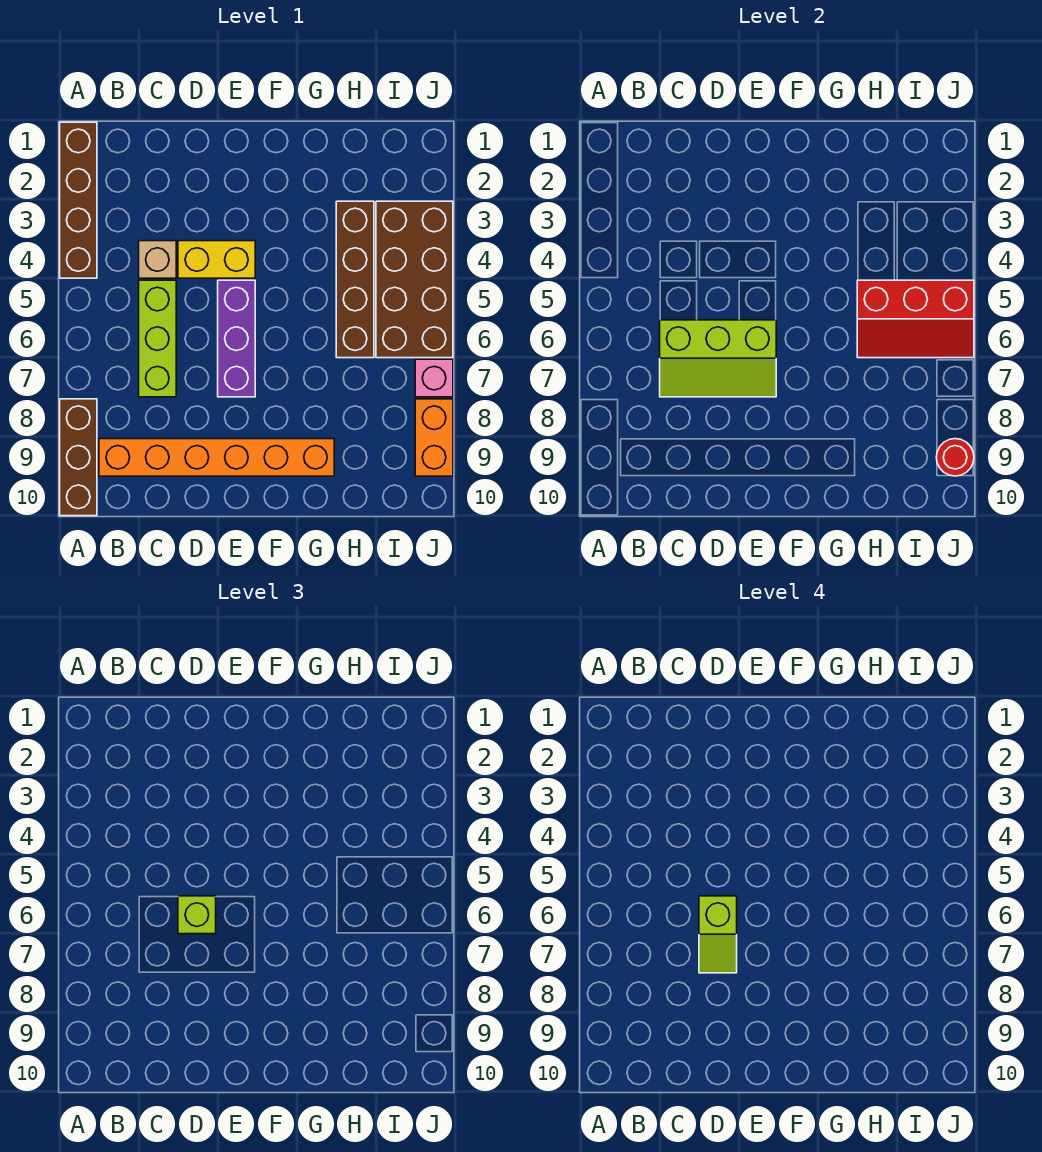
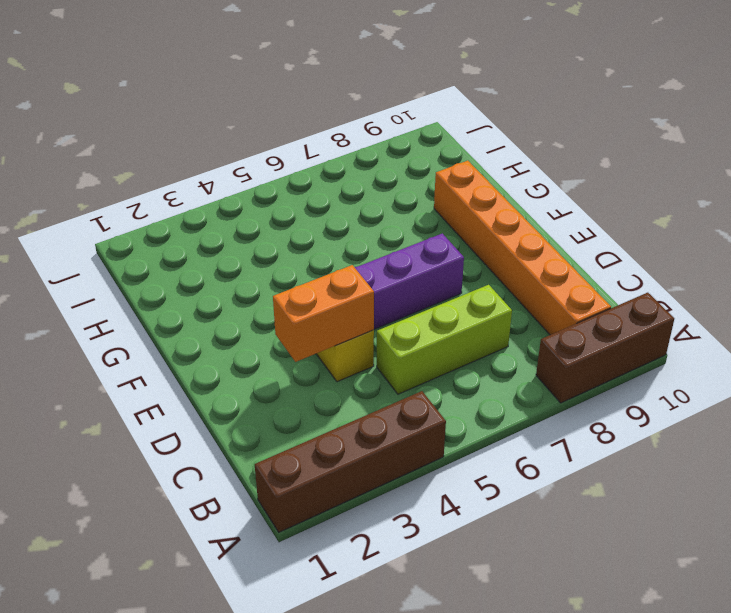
orange brick D3:D4 level 2 -> orange brick J8:J9 level 1
none -> tan brick C4 level 1
none -> brown brick H3:H6 level 1
none -> brown brick I3:J6 level 1

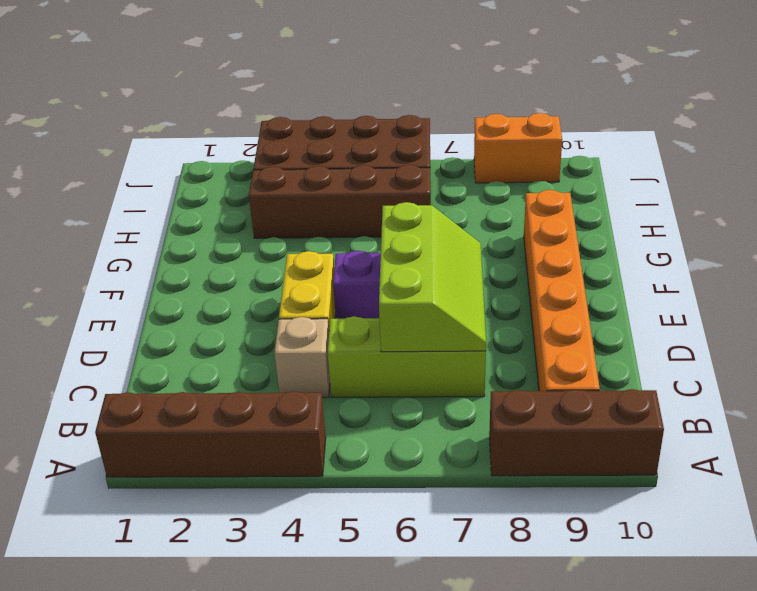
none -> pink brick J7 level 1
none -> red slope H5:J6 level 2 top 5
none -> red round brick J9 level 2

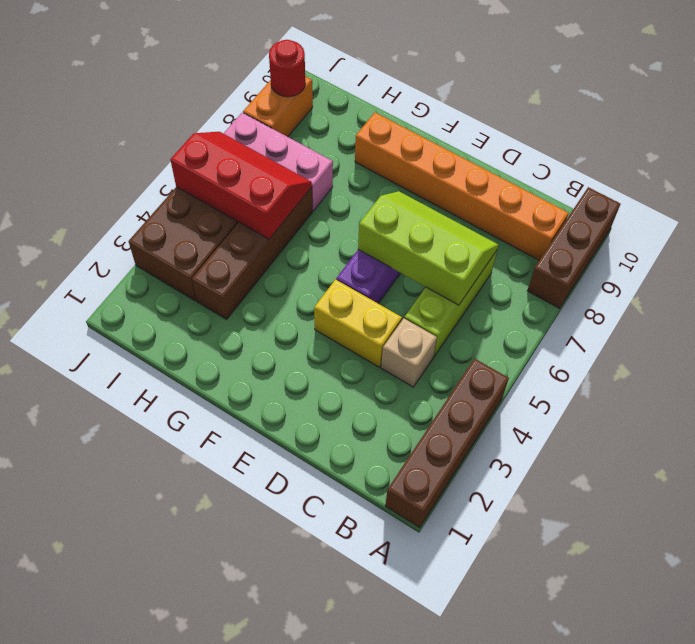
pink brick H7:J7 level 1 -> pink brick J7 level 1
none -> lime brick D6 level 3
none -> lime slope D6:D7 level 4 top 6

